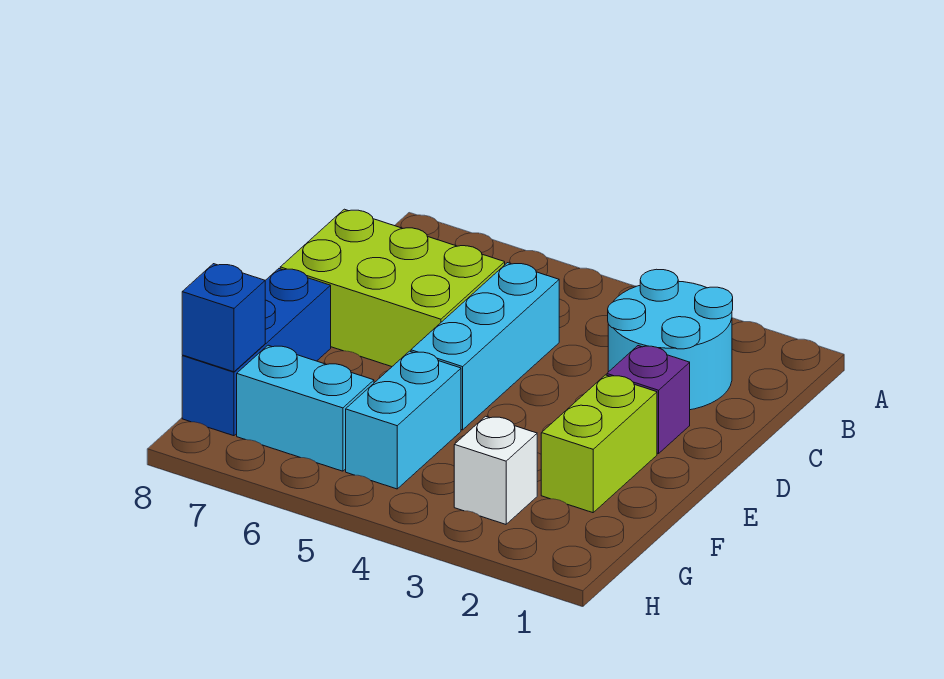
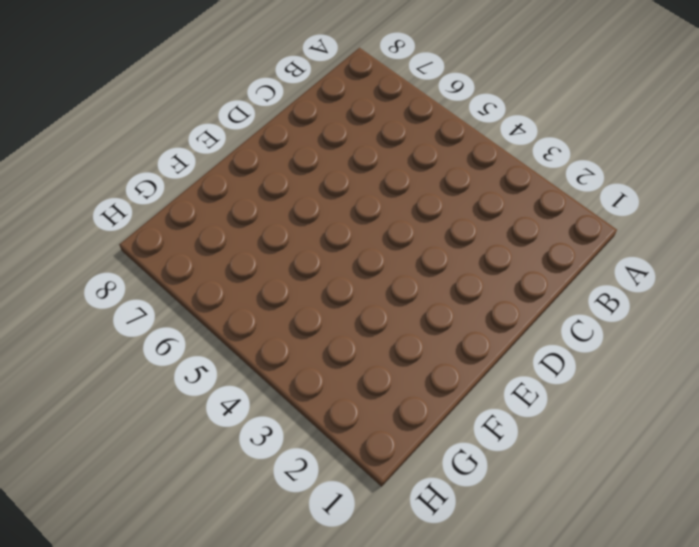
none -> cyan round brick B2:C3 level 1
none -> cyan brick C5:E5 level 1

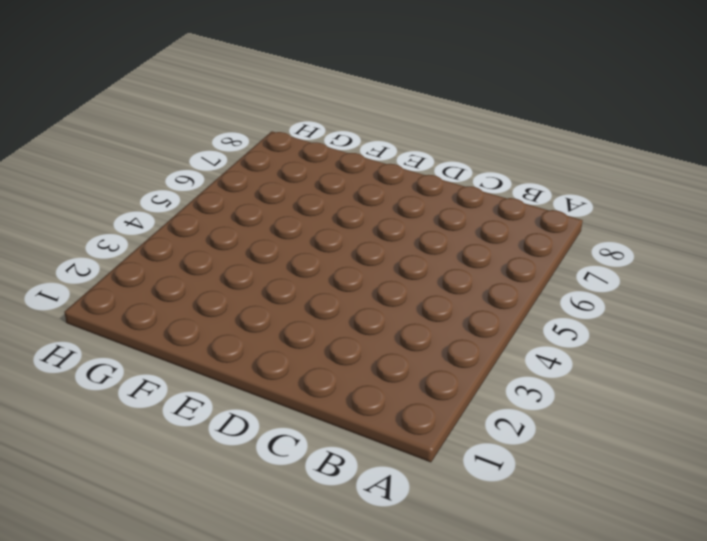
none -> cyan round brick B2:C3 level 1
none -> cyan brick C5:E5 level 1

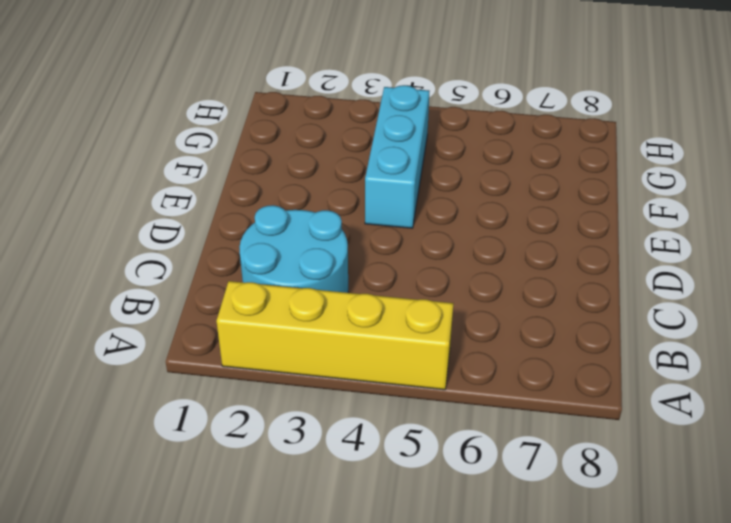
yellow brick A2:A5 level 1 -> none
cyan brick E4:G4 level 1 -> cyan brick C5:E5 level 1
none -> lime brick C6:D8 level 1
none -> purple brick D2 level 1

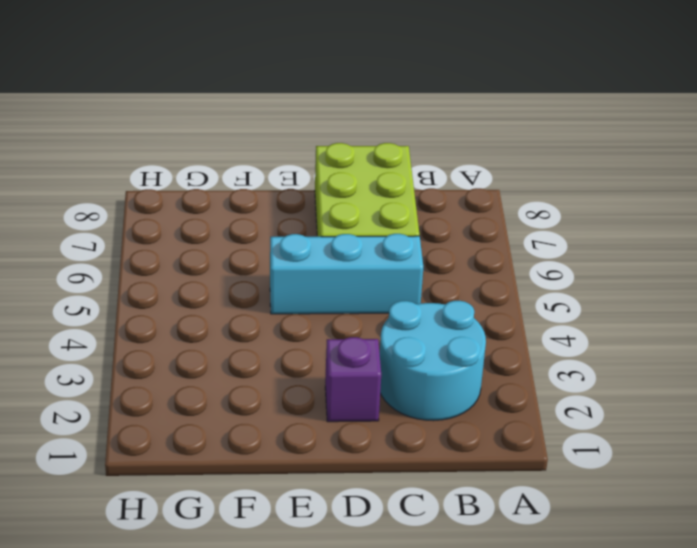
none -> lime brick E2:F2 level 1
none -> blue brick E8:G8 level 1

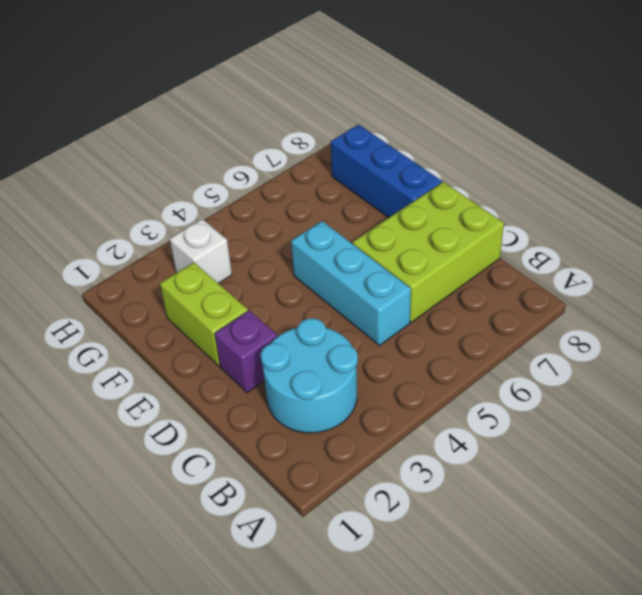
none -> cyan brick F5:G5 level 1
none -> cyan brick G6:G7 level 1

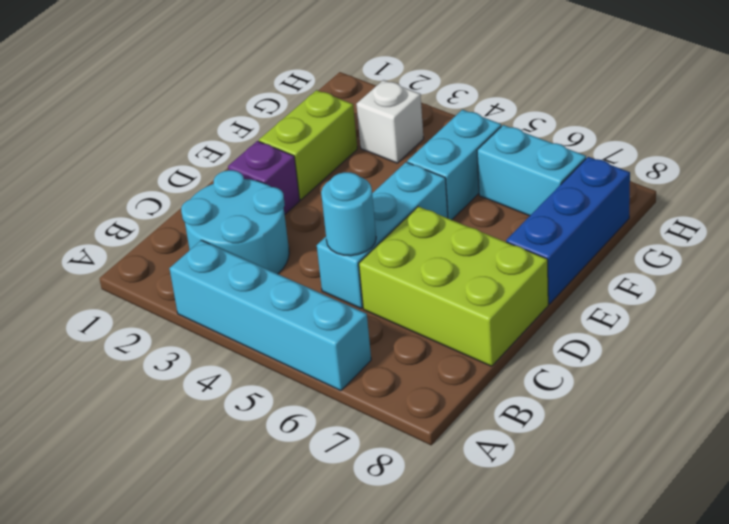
cyan brick A3:A6 level 1 -> none
cyan round brick C5 level 2 -> none
none -> blue brick G8 level 2

